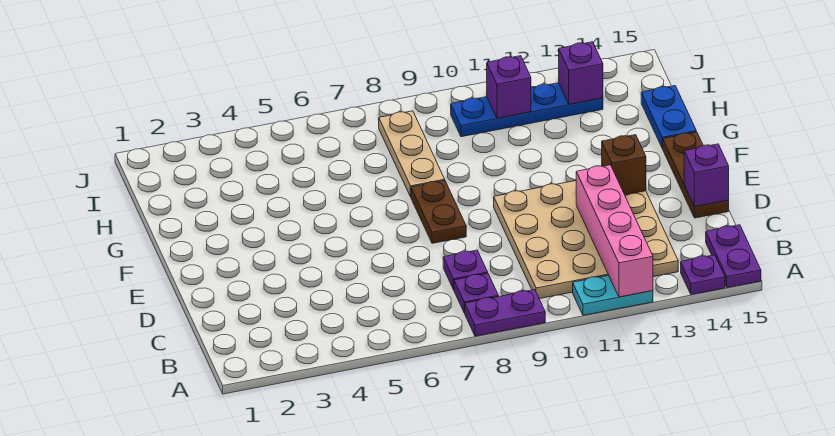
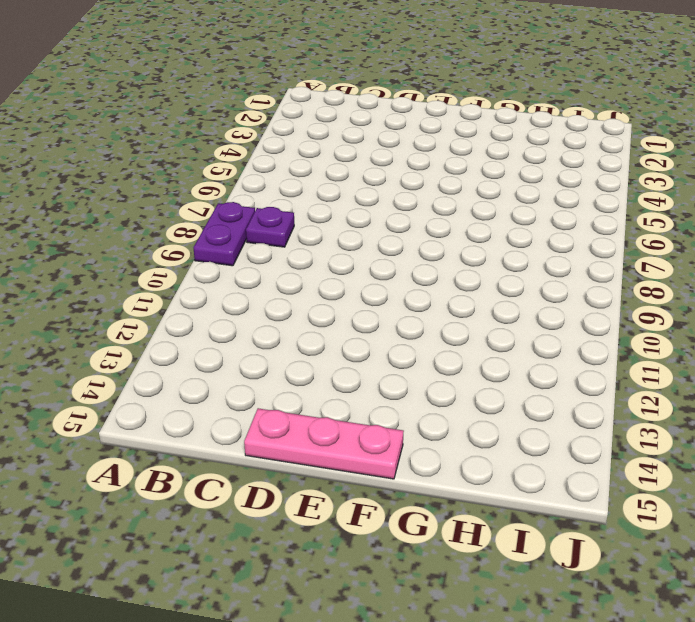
pink plate D15:F15 level 1 -> brown plate D15:F15 level 1
none -> cyan plate A11:A12 level 1
none -> purple plate A14 level 1
none -> purple plate A15:B15 level 1

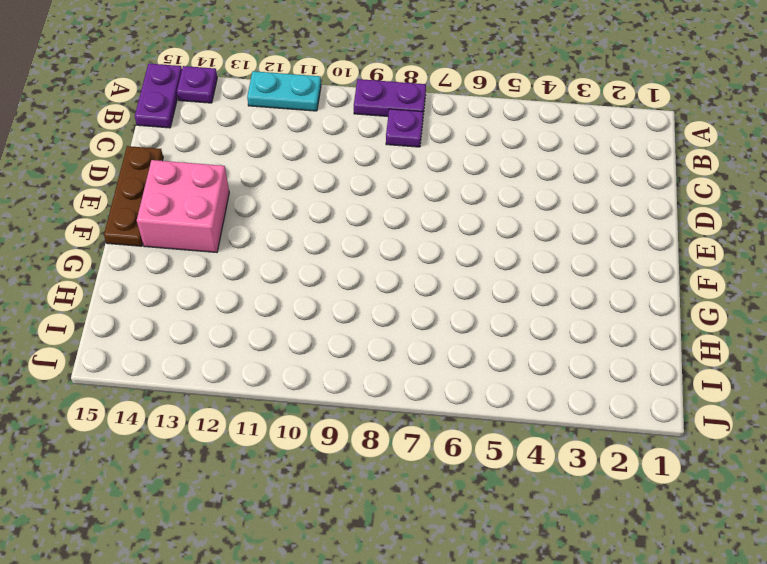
pink brick E13:F14 level 1 -> tan plate B10:E13 level 1
none -> purple plate C8 level 1
none -> brown plate E8:F8 level 1
none -> tan plate G8:I8 level 1

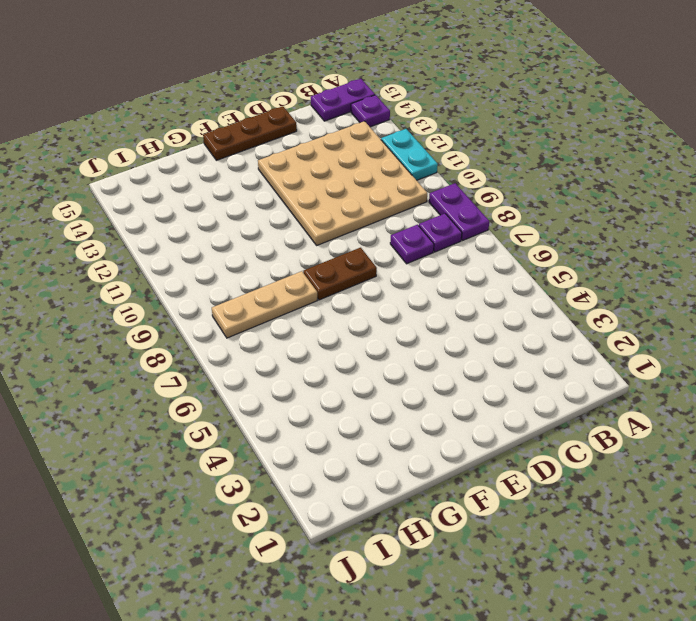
none -> blue plate G15:H15 level 1
none -> blue plate I10:I13 level 1
none -> pink brick A12:D12 level 2

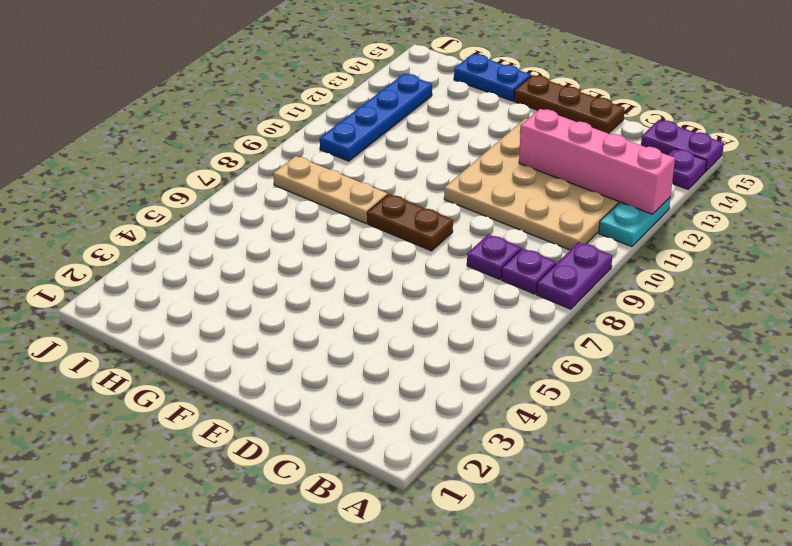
none -> purple brick D15 level 2
none -> brown brick E13 level 2
none -> purple brick I11 level 2

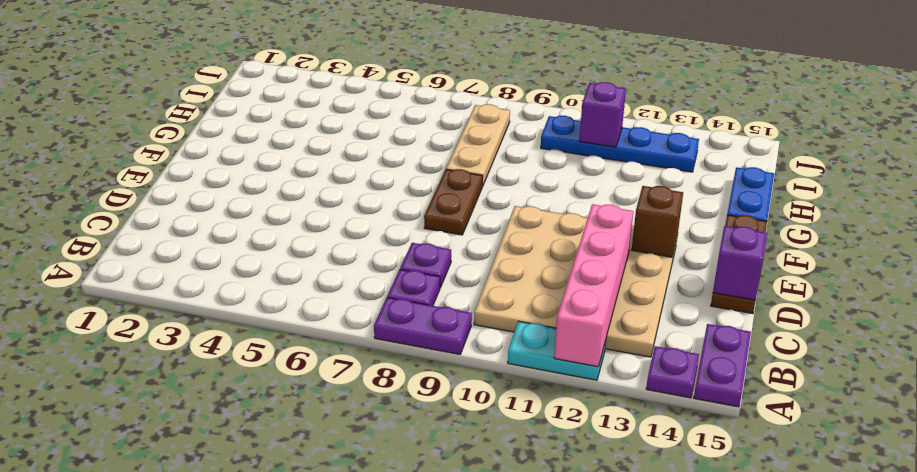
none -> purple brick I13 level 2

